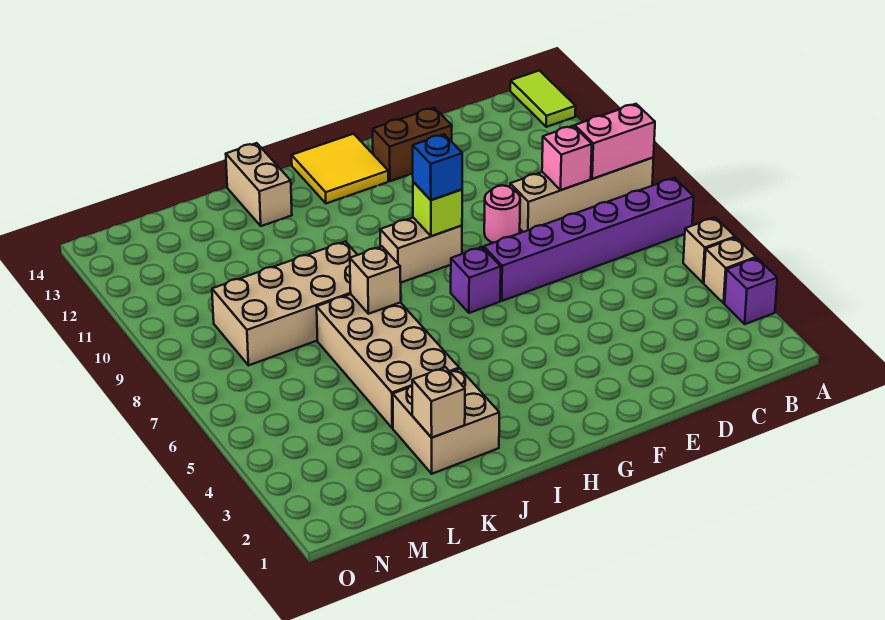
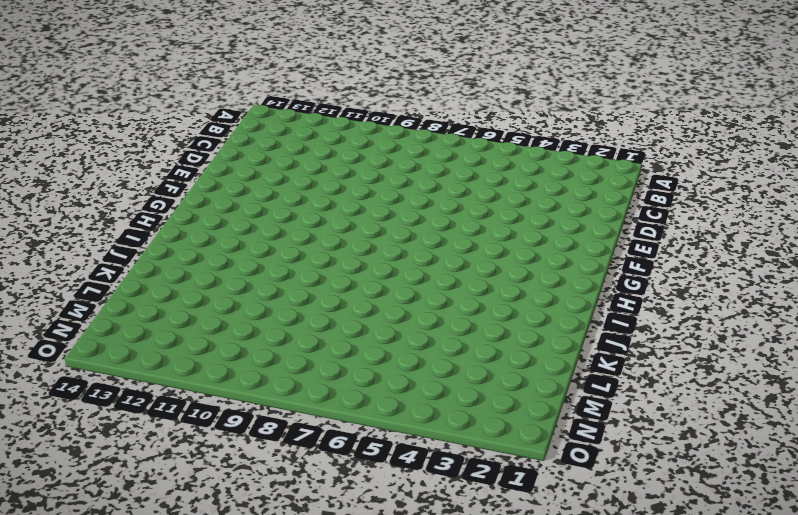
none -> purple brick A3 level 1
none -> tan brick A4 level 1
none -> tan brick A5 level 1

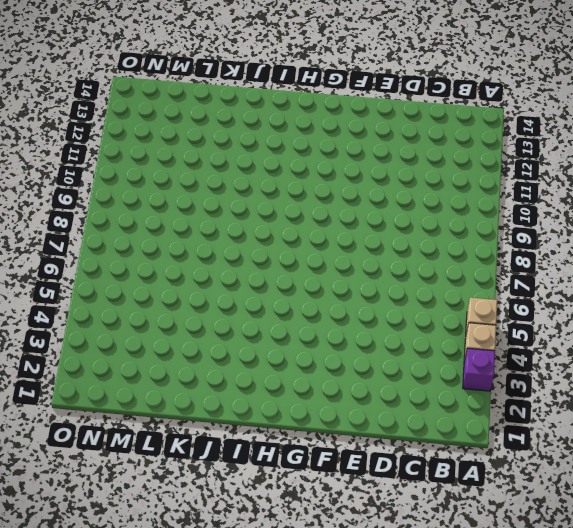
none -> purple brick A7:F7 level 1
none -> tan brick A9:D9 level 1
none -> lime tile A13:A14 level 1

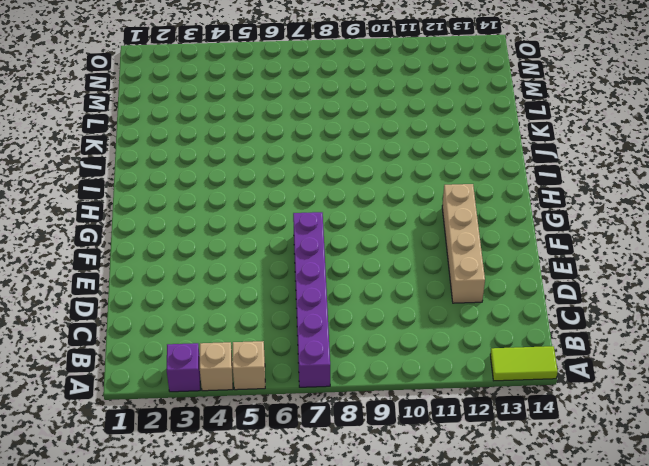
tan brick D12:G12 level 1 -> tan brick A9:D9 level 1
none -> pink round brick E9 level 1
none -> brown brick E13:F13 level 1
none -> purple brick G7 level 1

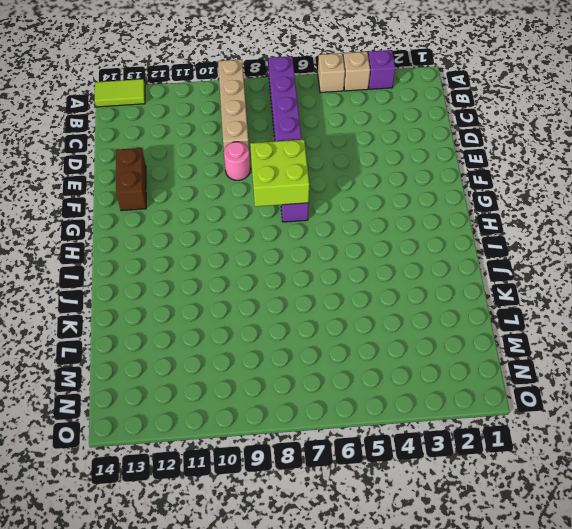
lime brick F7:G8 level 2 -> none
none -> tan brick G9:H9 level 1
none -> yellow tile G13:H14 level 1
none -> tan brick J2:K3 level 1

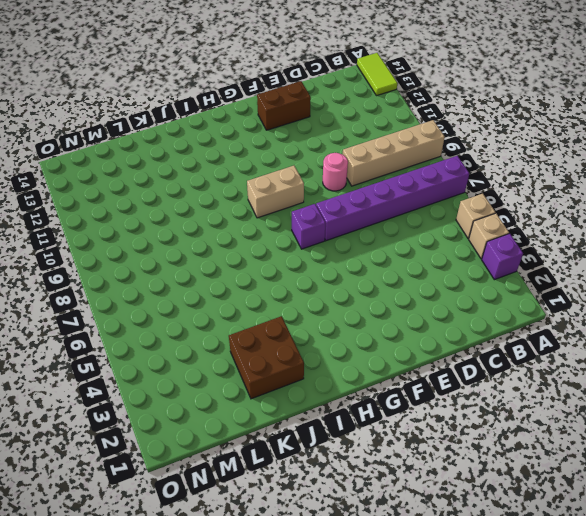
brown brick J2:K3 level 1 -> tan brick J2:K3 level 1
none -> yellow tile G13:H14 level 1
none -> tan brick J4:K7 level 1
none -> tan brick J8:M9 level 1

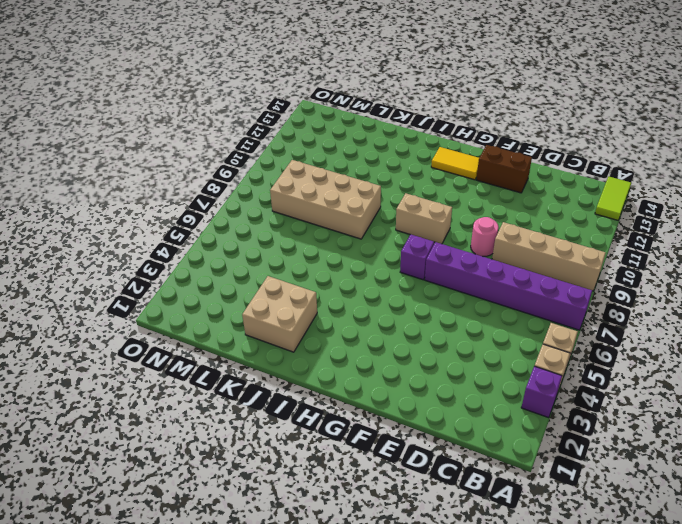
yellow tile G13:H13 level 1 -> yellow tile G13:H14 level 1
none -> tan brick J4:K7 level 1
none -> tan brick J13:J14 level 1
none -> pink brick A9:B9 level 2

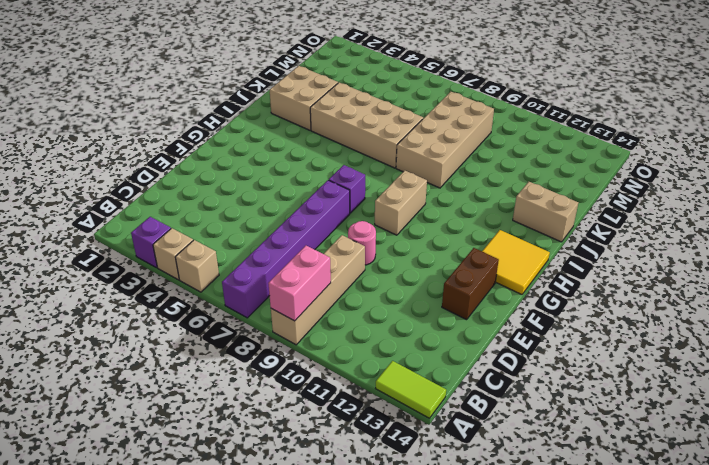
none -> pink brick C9 level 2
none -> lime brick G9 level 2
none -> tan brick J7 level 2

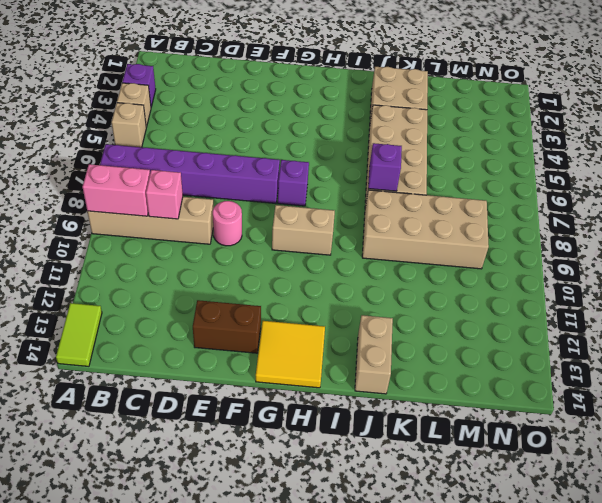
purple brick J7 level 2 -> tan brick J7 level 2
none -> lime brick G9 level 2
none -> tan brick K2 level 2
none -> blue brick G9 level 3

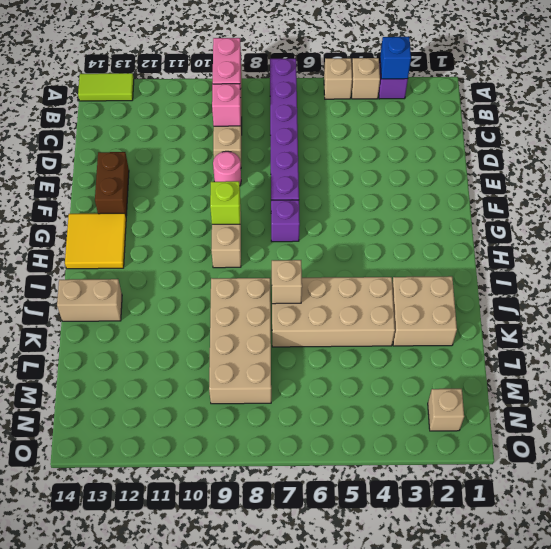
blue brick A3 level 2 -> blue brick G9 level 3
tan brick N2 level 1 -> tan brick K2 level 2

